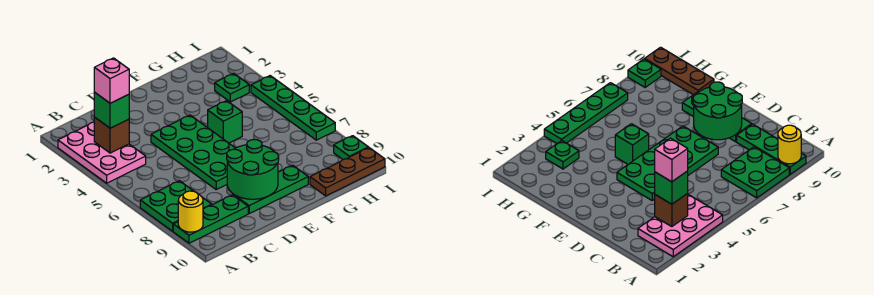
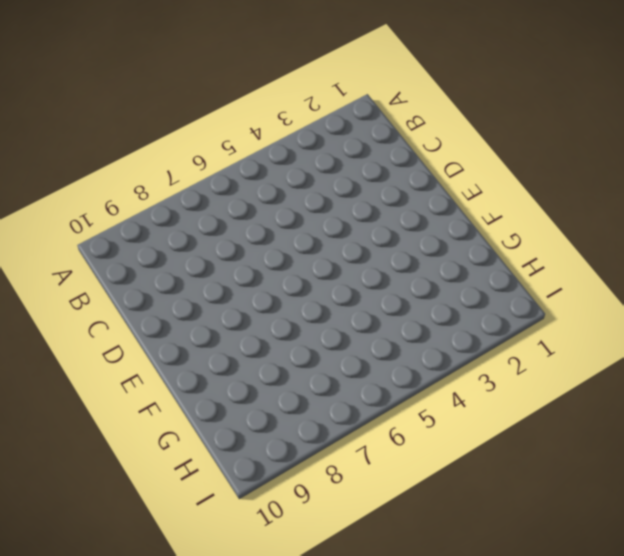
none -> pink plate A2:B4 level 1
none -> green plate A7:B8 level 1
none -> green plate A9:C9 level 1

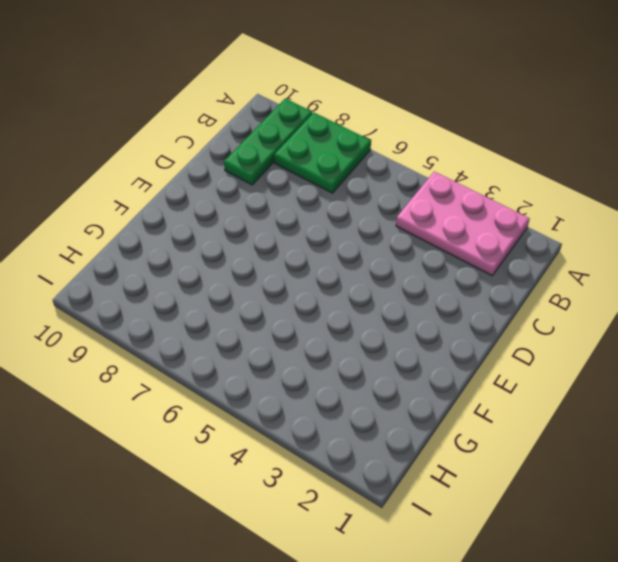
none -> green plate D4:E7 level 1
none -> green plate D9:F9 level 1
none -> green brick F5 level 1

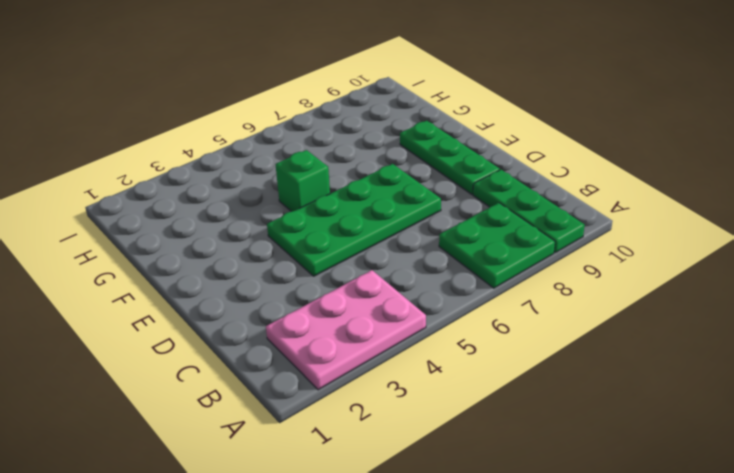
none -> brown plate G10:I10 level 1
none -> green plate H3 level 1
none -> green plate I4:I7 level 1

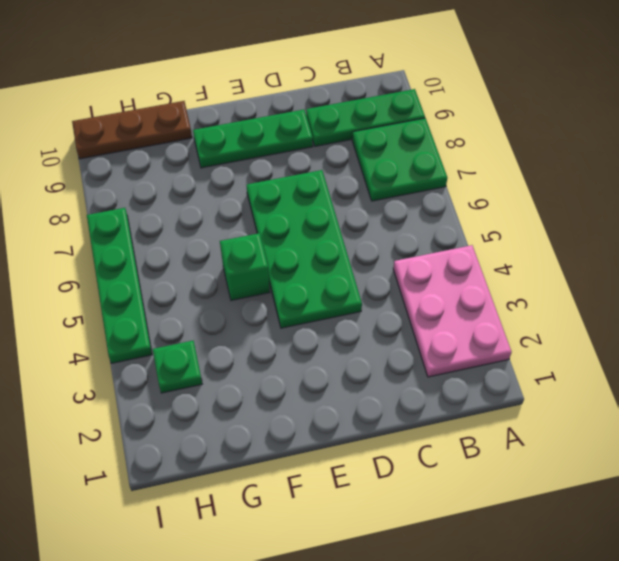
none -> green plate I9 level 1
none -> yellow round brick A9 level 2
none -> brown brick B3 level 2

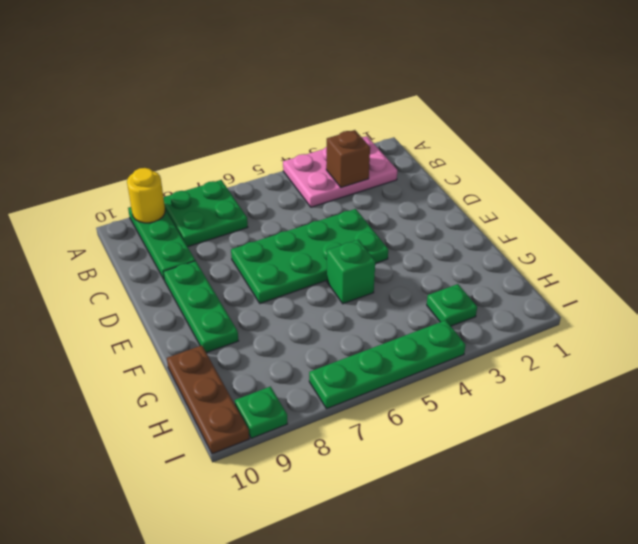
none -> green round brick D8:E9 level 2
none -> green brick B3 level 3
none -> pink brick B3 level 4

